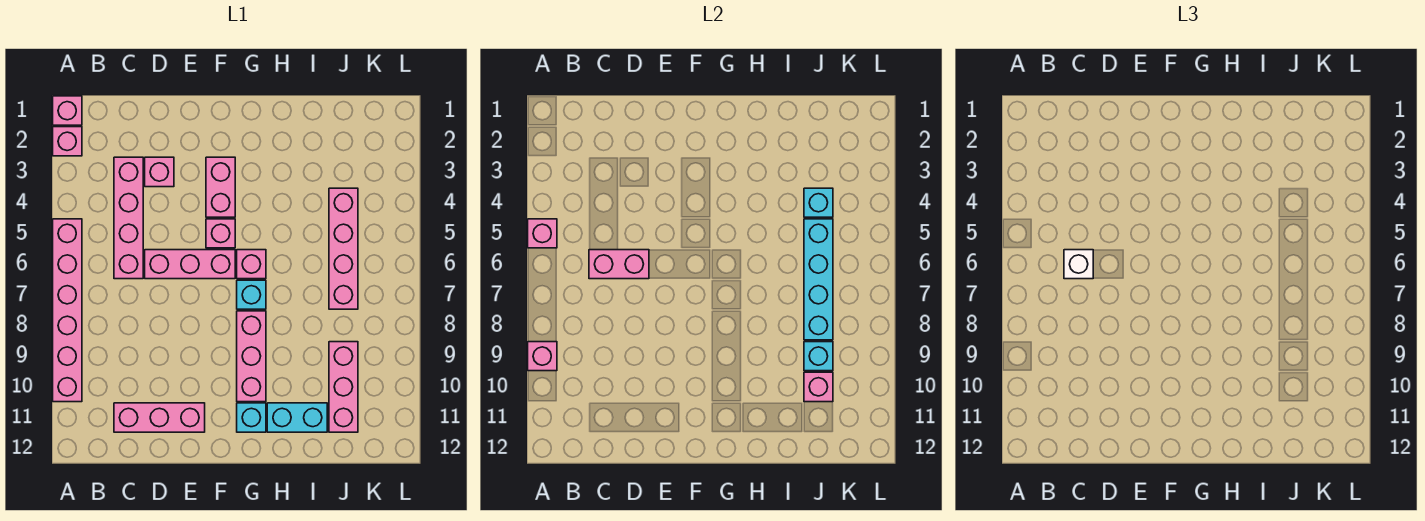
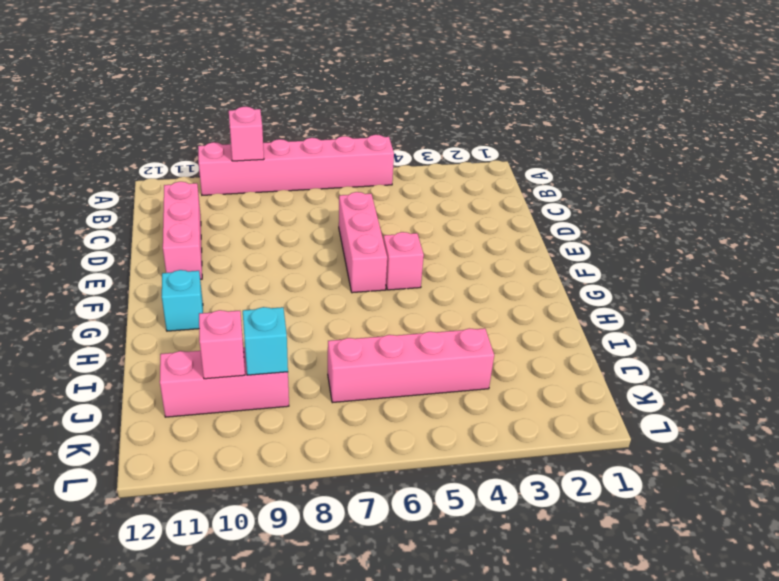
none -> pink brick A1 level 1
none -> pink brick A2 level 1
none -> pink brick C3:C6 level 1

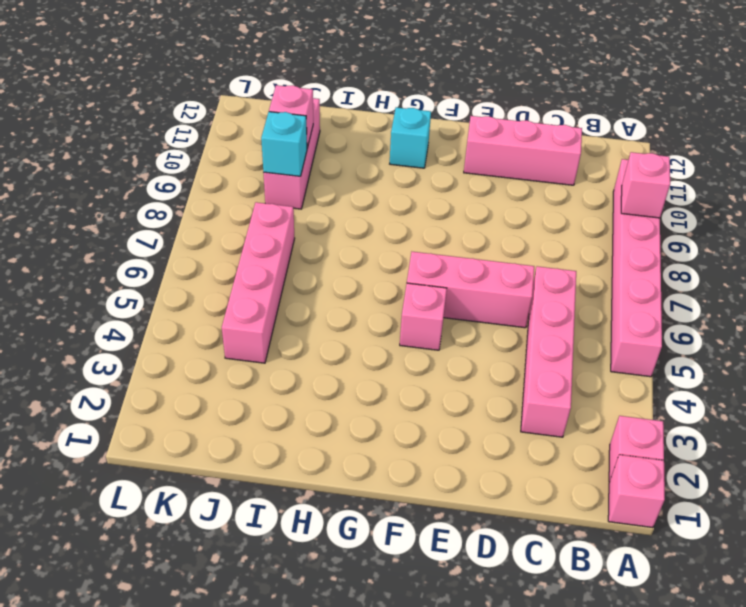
none -> pink brick D3 level 1
none -> pink brick F3:F4 level 1
none -> pink brick G6 level 1

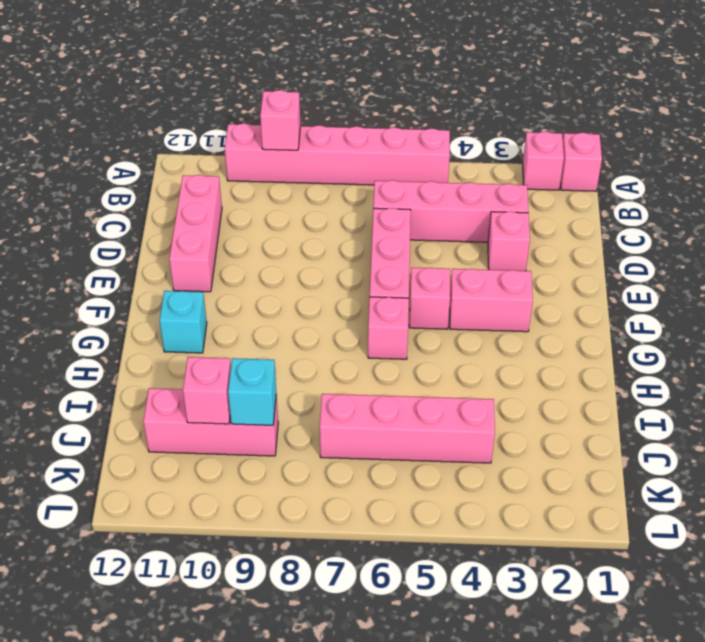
none -> cyan brick G7 level 1
none -> pink brick G8:G10 level 1
none -> cyan brick H11:I11 level 1

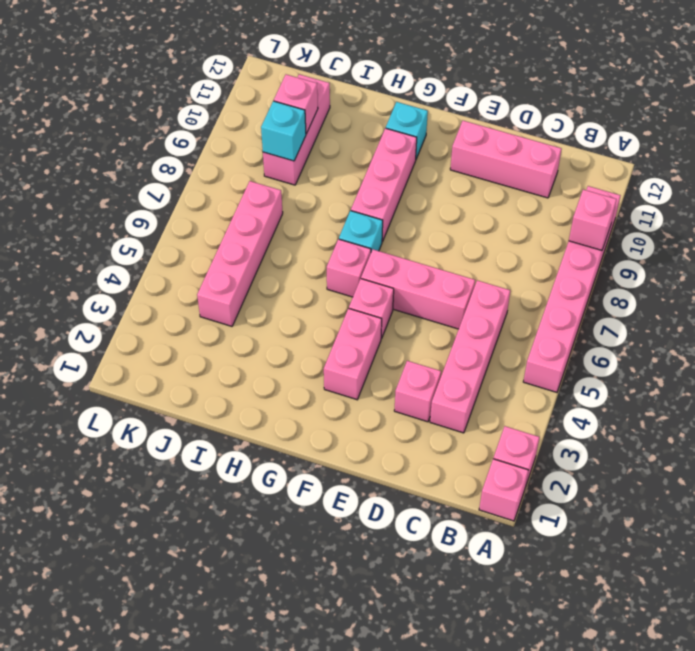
none -> cyan brick H11:I11 level 1
none -> pink brick A5 level 2
none -> pink brick C6:D6 level 2

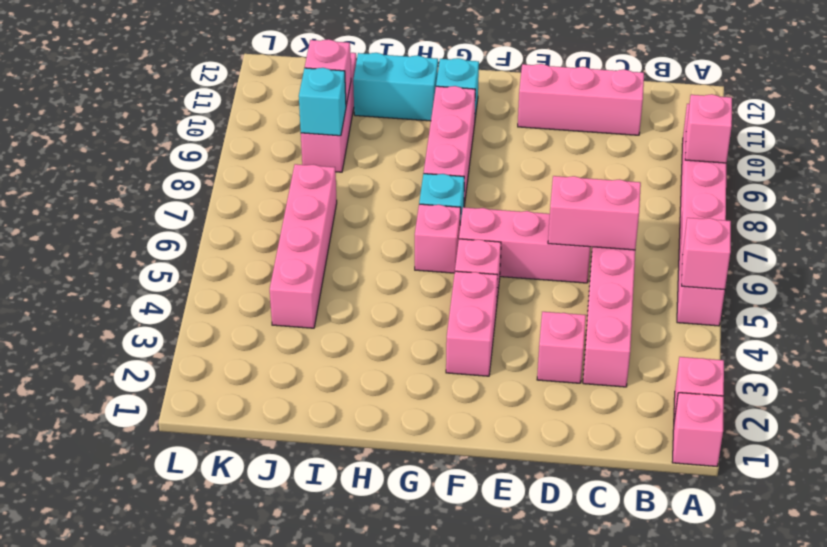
none -> cyan brick J4 level 2
none -> cyan brick J5:J8 level 2
none -> white brick C6 level 3

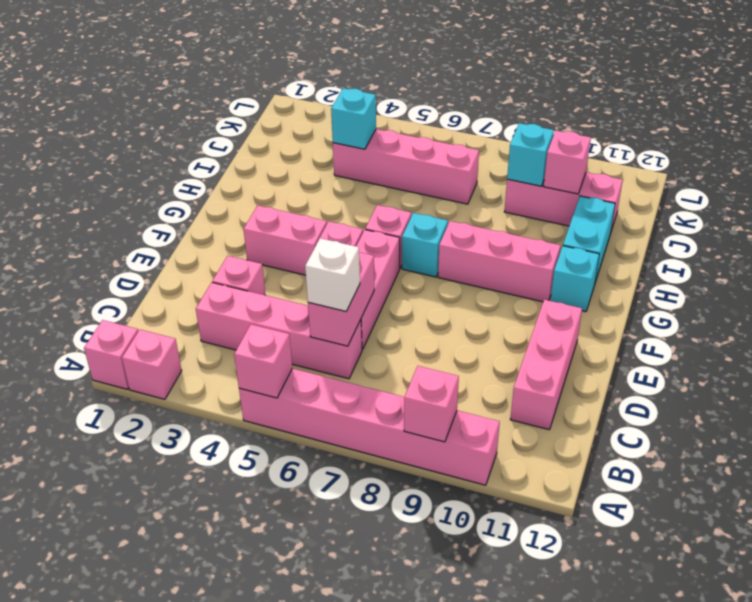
none -> cyan brick J5:J8 level 2

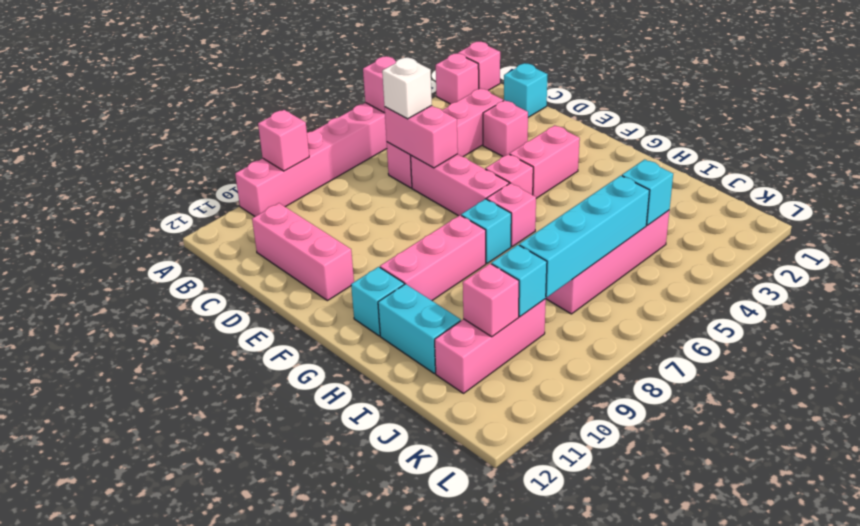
cyan brick C1 level 1 -> none

